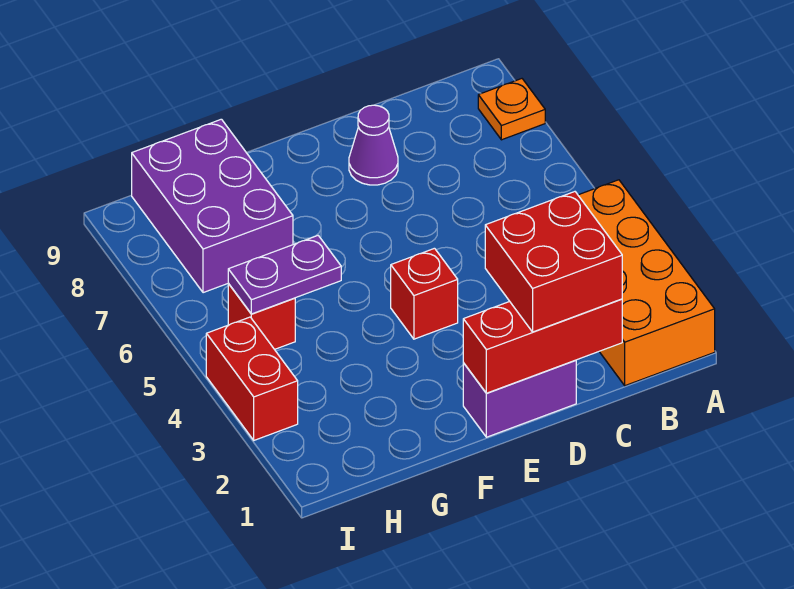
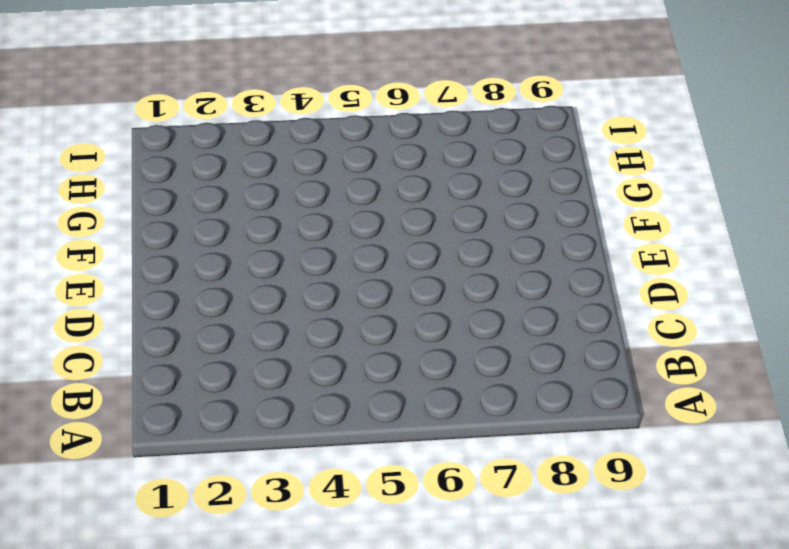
none -> orange brick A1:B4 level 1
none -> orange plate A8 level 1

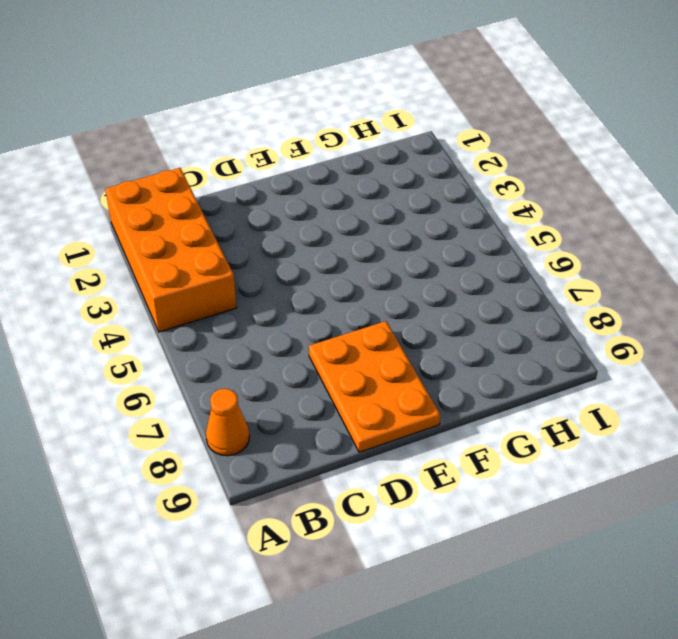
orange cone A8 level 1 -> orange plate A8 level 1
orange plate D7:E9 level 1 -> purple cone D8 level 1
none -> purple brick D1:E1 level 1
none -> red brick E4 level 1

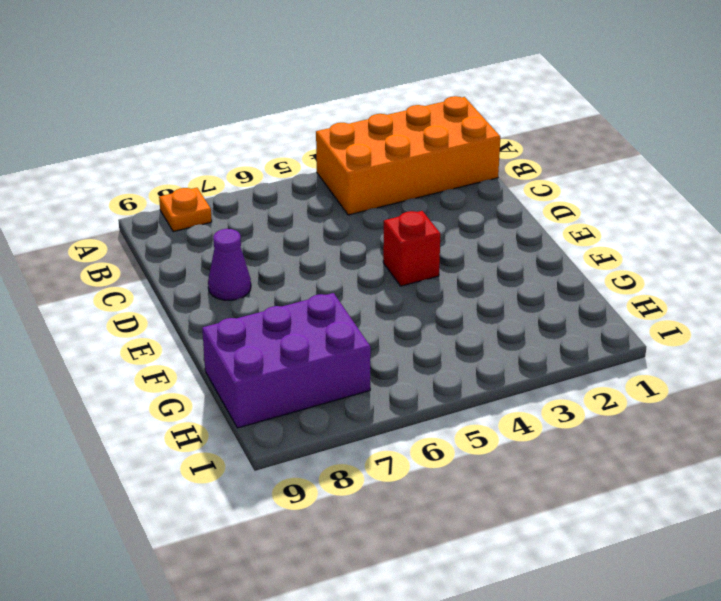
none -> purple brick D1:E1 level 1
none -> red brick H5 level 1

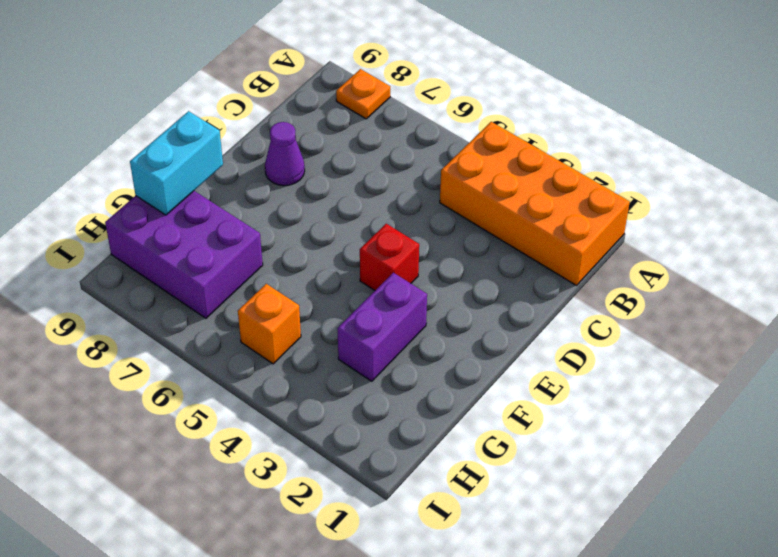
purple brick F3:G3 level 1 -> purple brick D1:E1 level 1
cyan brick F9:G9 level 2 -> none
orange brick H5 level 1 -> red brick H5 level 1
none -> red brick I3:I4 level 1
none -> red brick C1:E1 level 2

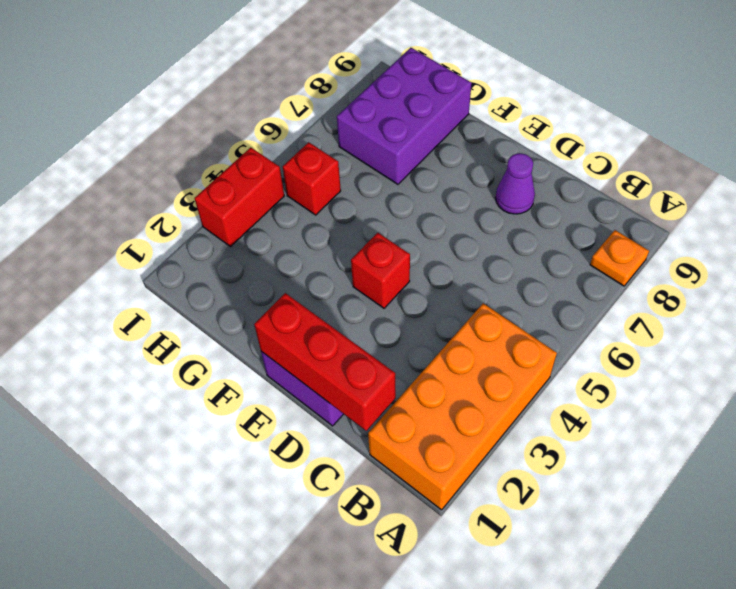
none -> purple plate G5:H5 level 2
none -> red brick C1:D2 level 3

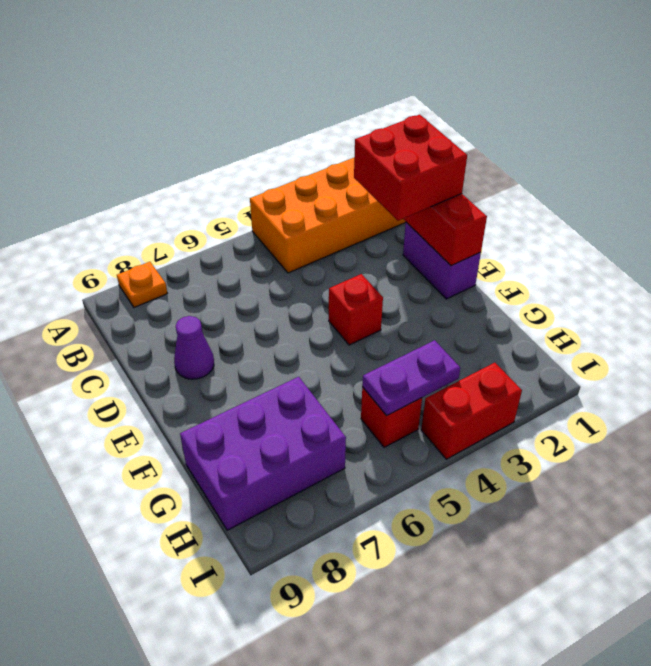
purple plate H4:H5 level 2 -> purple plate G5:H5 level 2

